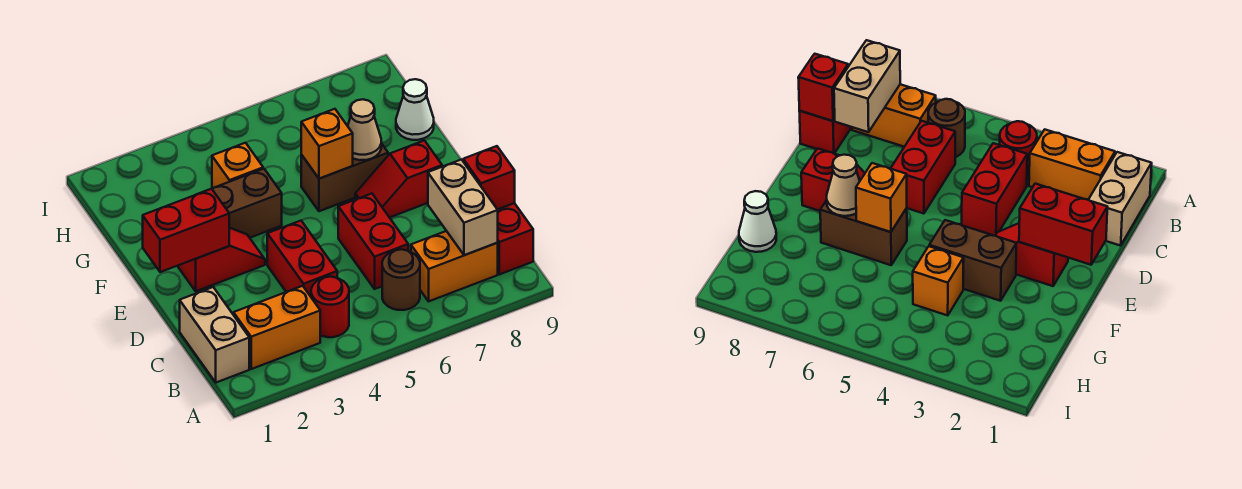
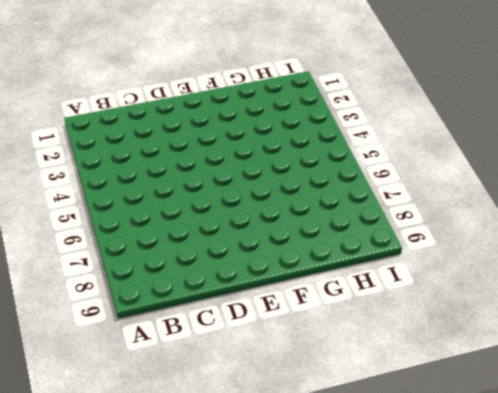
none -> tan brick B1:C1 level 1
none -> orange brick B2:B3 level 1
none -> red round brick B4 level 1

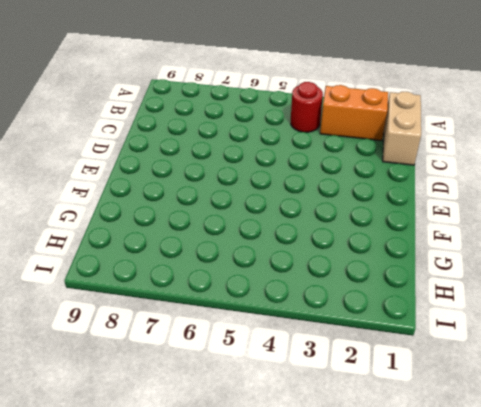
none -> brown round brick B6 level 1
none -> orange brick B7:B8 level 1
none -> red brick B9:C9 level 1

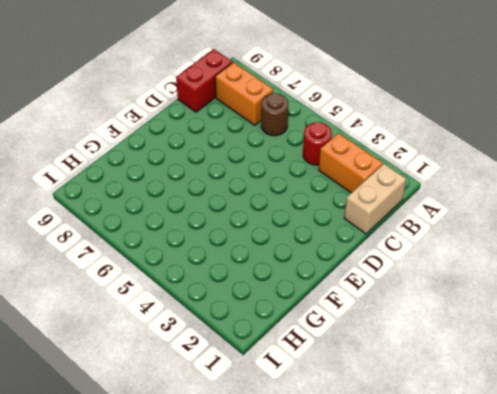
none -> red brick C4:D4 level 1
none -> red brick C6:D6 level 1
none -> red slope E2:E3 level 1 top 2

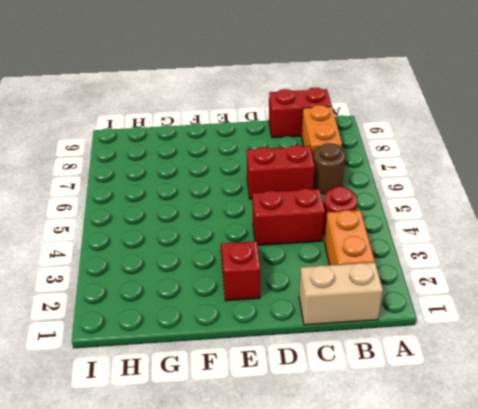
none -> red slope E7:E8 level 1 top 8
none -> brown brick F3:F4 level 1
none -> brown brick F6:F7 level 1

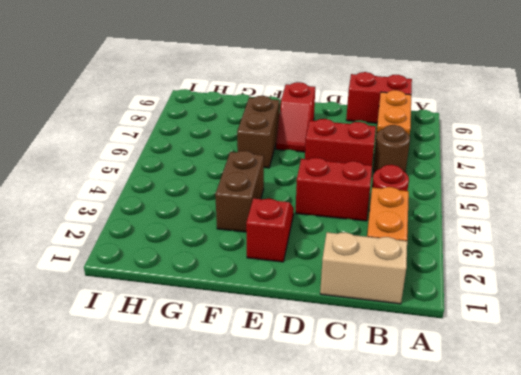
none -> orange brick G4 level 1
none -> white cone G9 level 1
none -> tan brick B8:C8 level 2

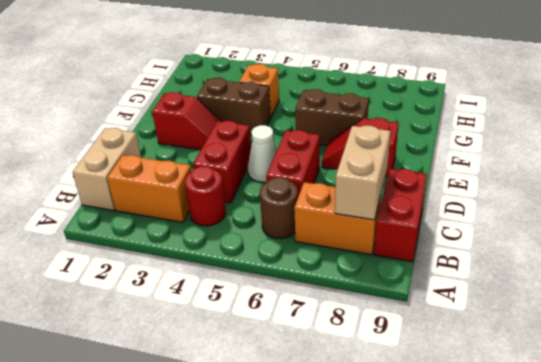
white cone D5 level 1 -> white cone G9 level 1
none -> red brick C9 level 2
none -> red brick E1:E2 level 2
none -> orange brick F6 level 2

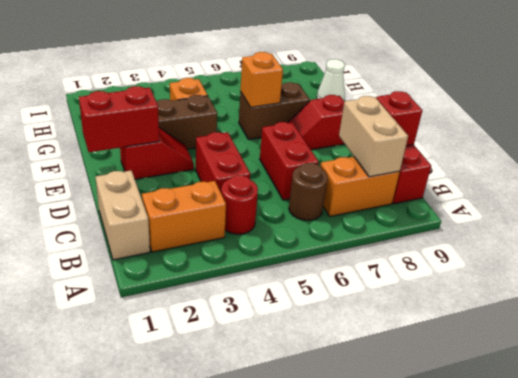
none -> tan cone F7 level 2

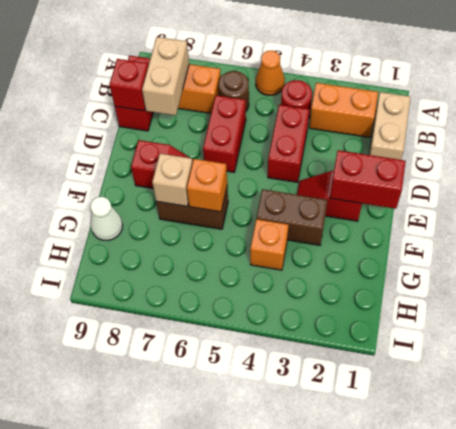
orange cone A5 level 1 -> none
tan brick F7 level 2 -> tan cone F7 level 2

